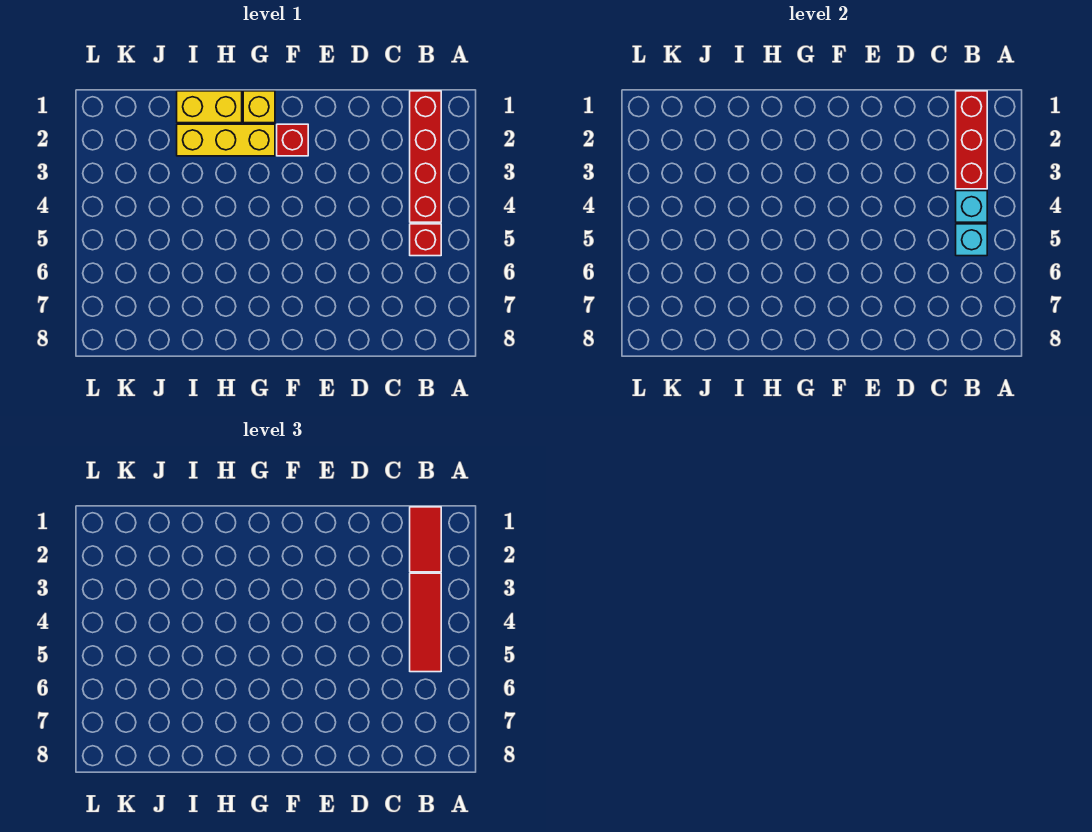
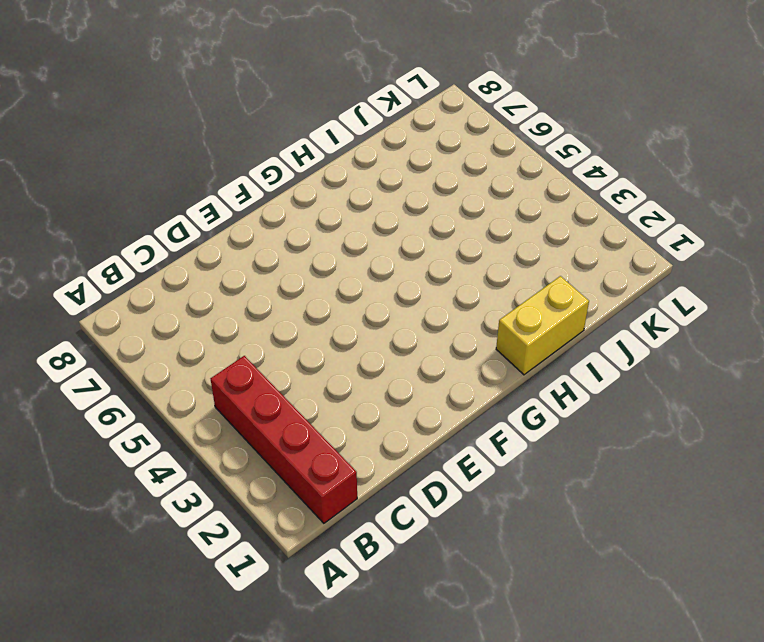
none -> red brick B5 level 1
none -> red brick F2 level 1

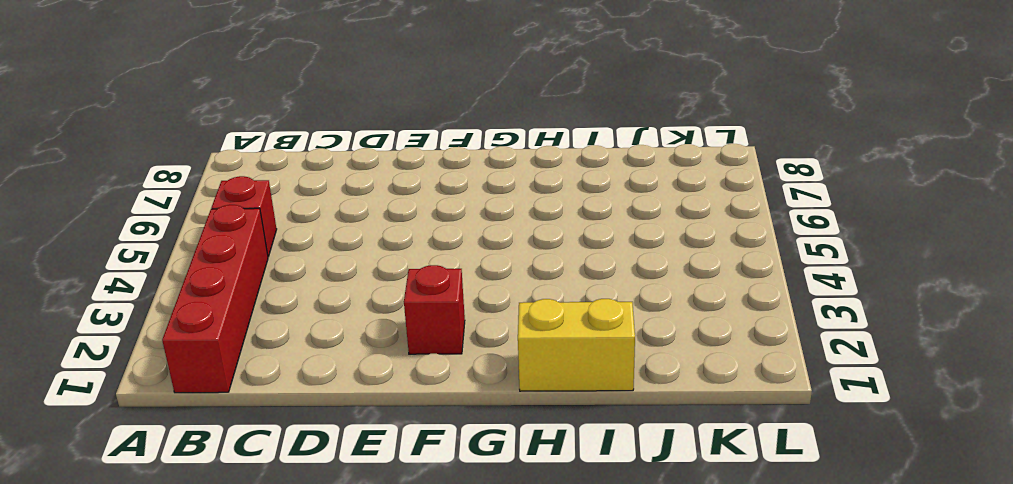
none -> yellow brick G1 level 1
none -> yellow brick G2:I2 level 1

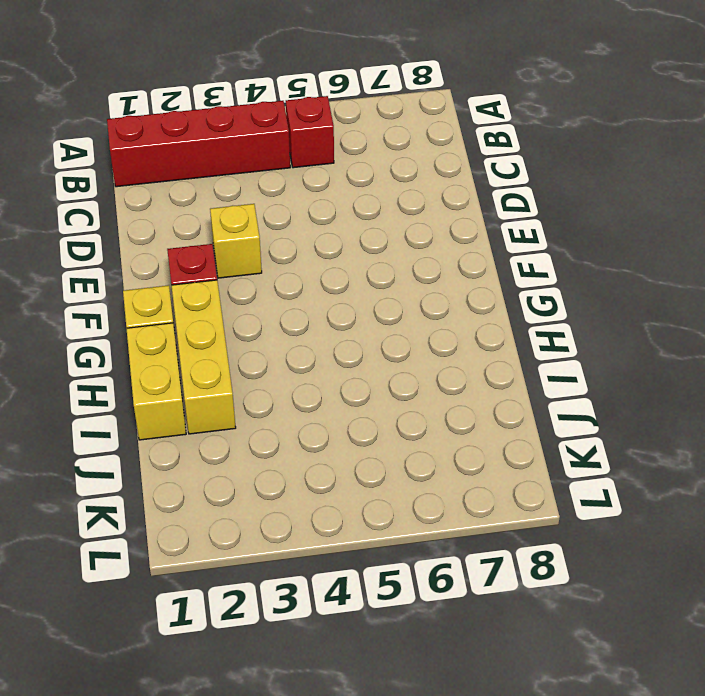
yellow brick E3 level 1 -> none
none -> red brick B1:B3 level 2
none -> cyan brick B4 level 2

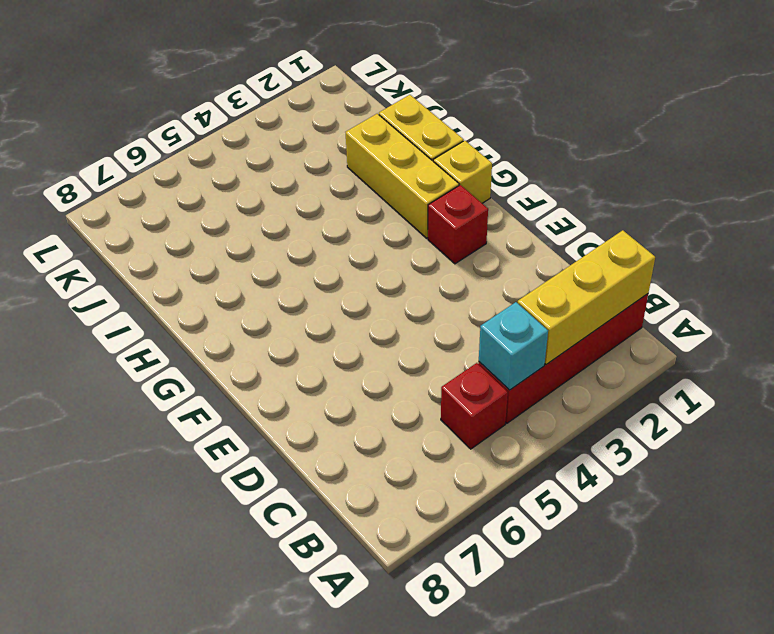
yellow brick B1:B3 level 2 -> red brick B1:B3 level 2
none -> cyan brick B5 level 2
none -> red tile B1:B2 level 3

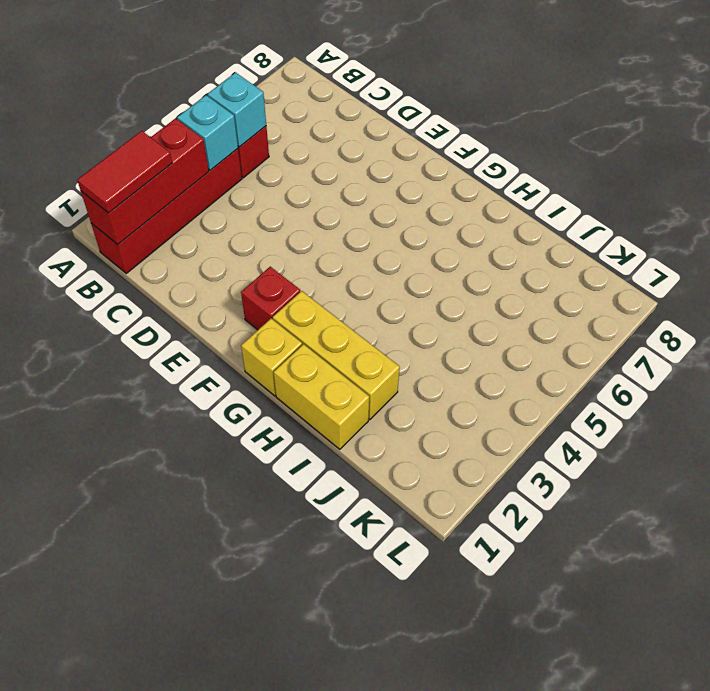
none -> red tile B3:B5 level 3

